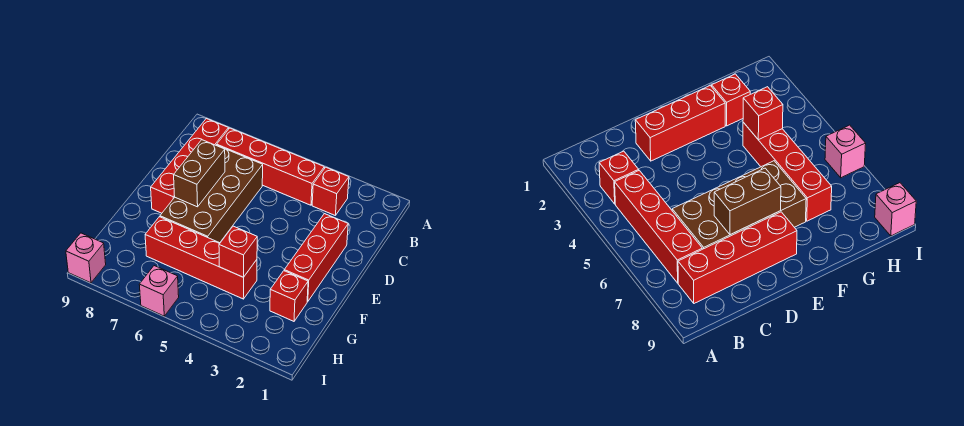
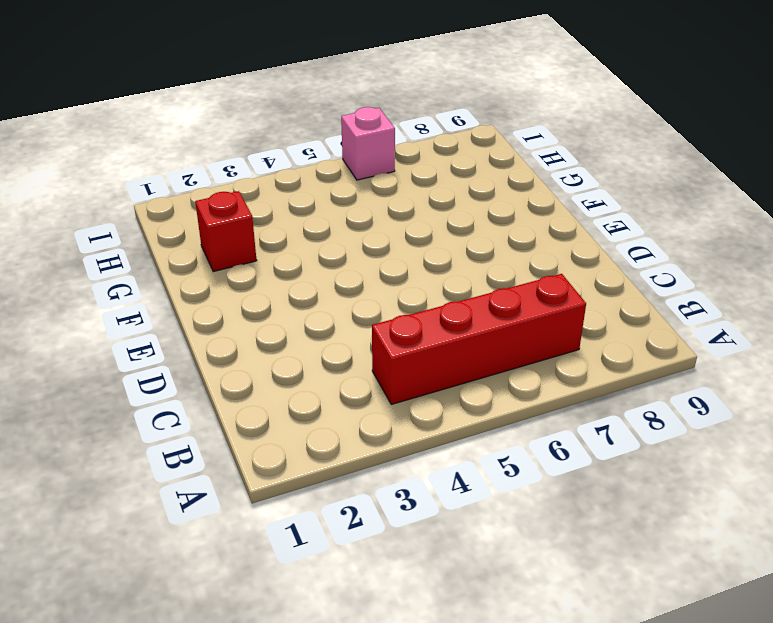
none -> red brick B3 level 1
none -> red brick B8:E8 level 1

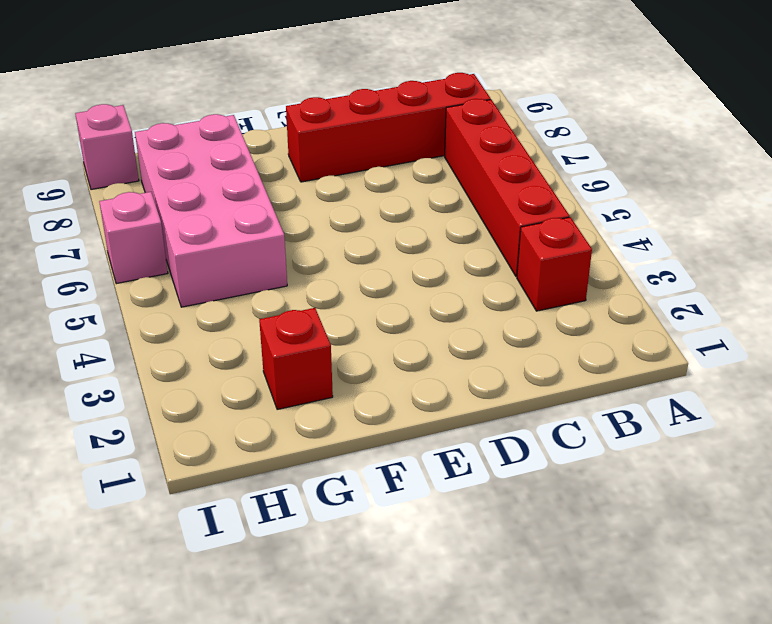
pink brick G5:H8 level 1 -> red brick G4:G7 level 1
none -> brown brick C6:F7 level 1
none -> red brick D2:F2 level 1

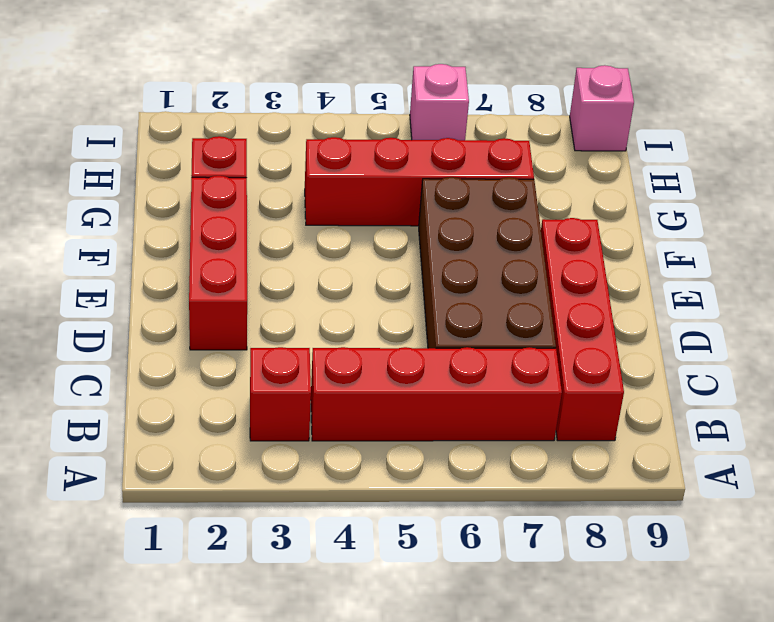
none -> brown brick D7:E7 level 2
none -> red brick G4 level 2

